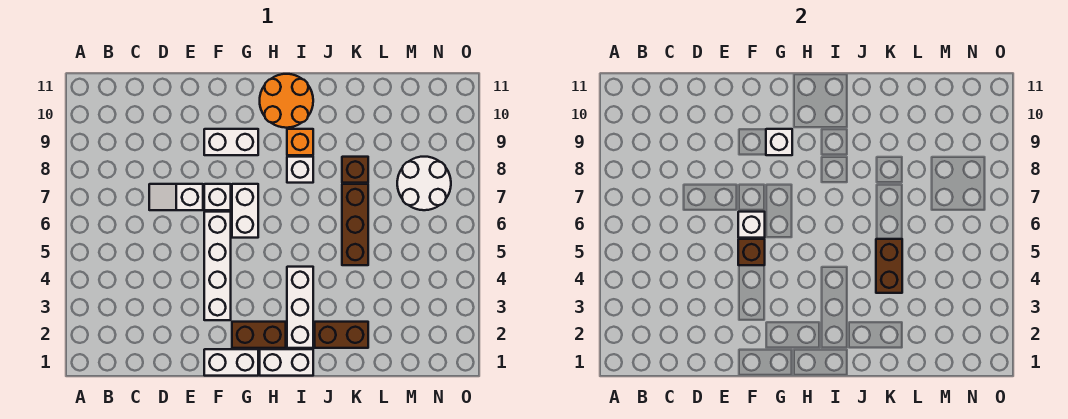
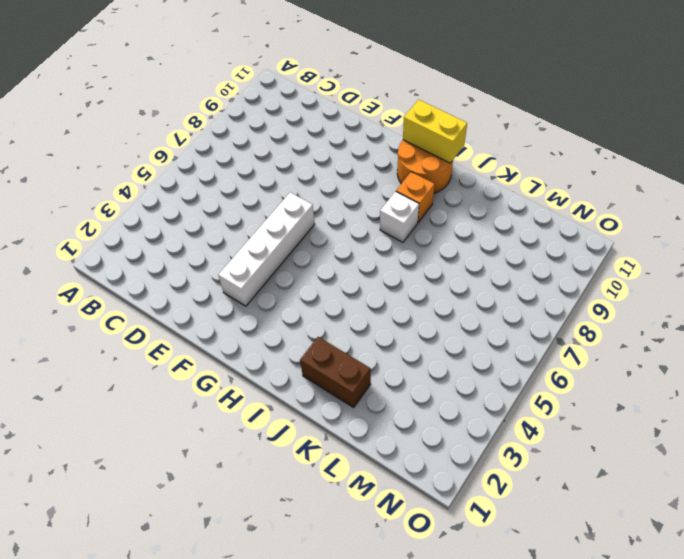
yellow brick H11:I11 level 2 -> none
none -> white slope D7:E7 level 1 top E
none -> white brick F1:G1 level 1
none -> white brick F7 level 1

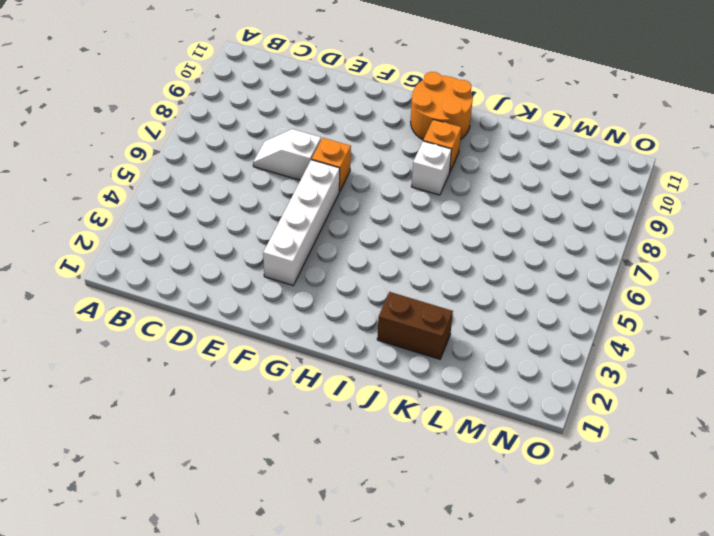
orange brick F7 level 1 -> white brick F7 level 1
none -> white brick F1:G1 level 1
none -> white brick F9:G9 level 1
none -> brown brick G2:H2 level 1

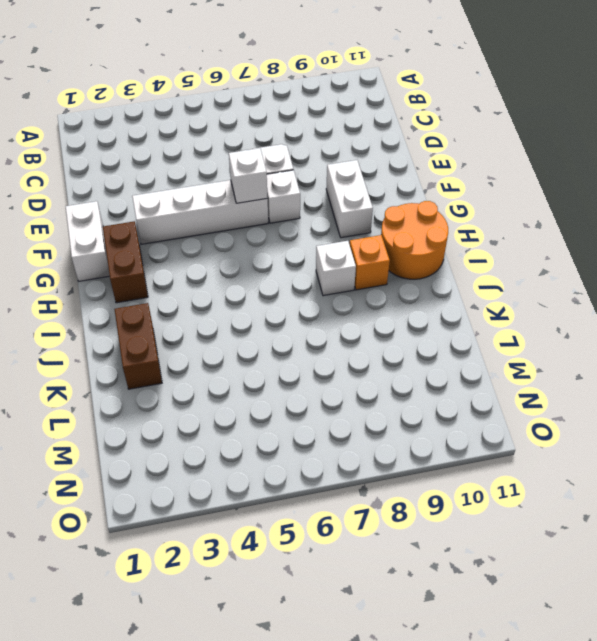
none -> white brick G6:G7 level 1
none -> white brick H1:I1 level 1
none -> white brick I2:I4 level 1

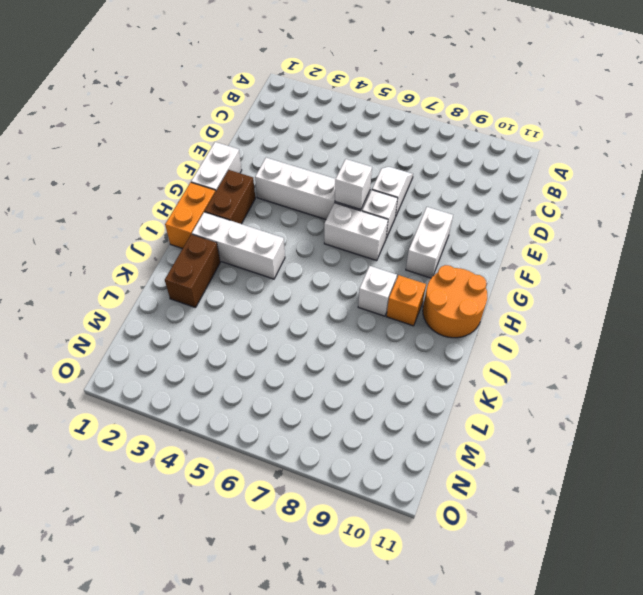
orange brick H1:I1 level 1 -> white brick H1:I1 level 1
none -> brown brick K5:K7 level 1
none -> brown brick K8 level 1
none -> white round brick M7:N8 level 1

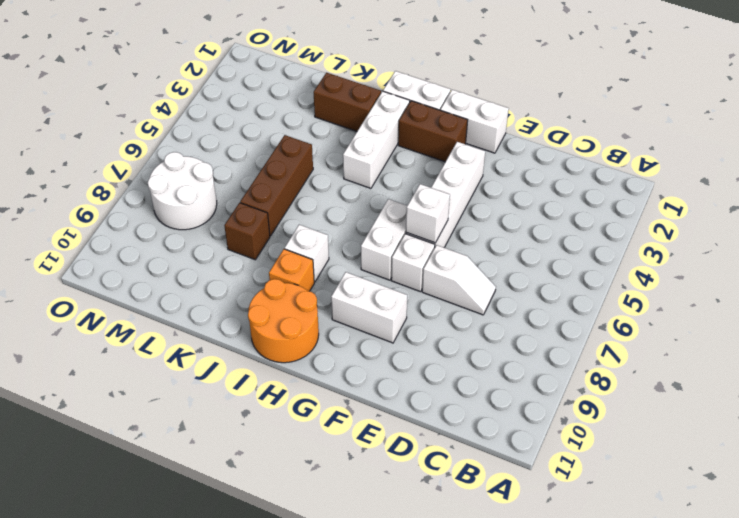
none -> brown brick F5 level 2
none -> white brick G9 level 2
none -> brown brick K4:K5 level 2

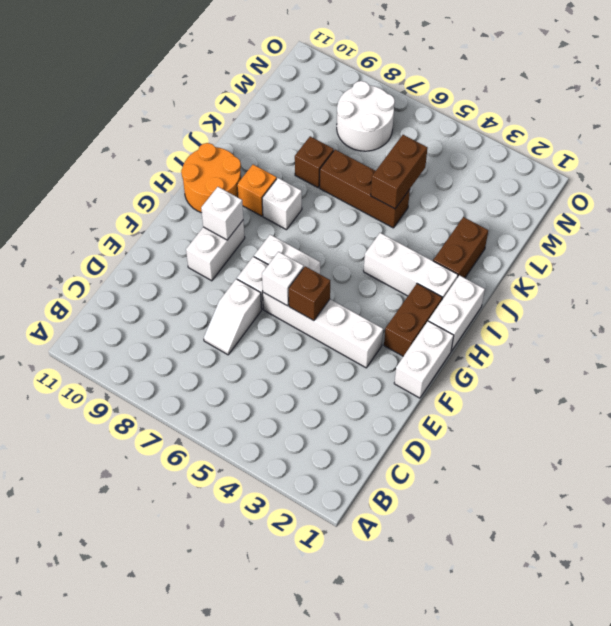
brown brick K5:L5 level 2 -> brown brick K4:K5 level 2

